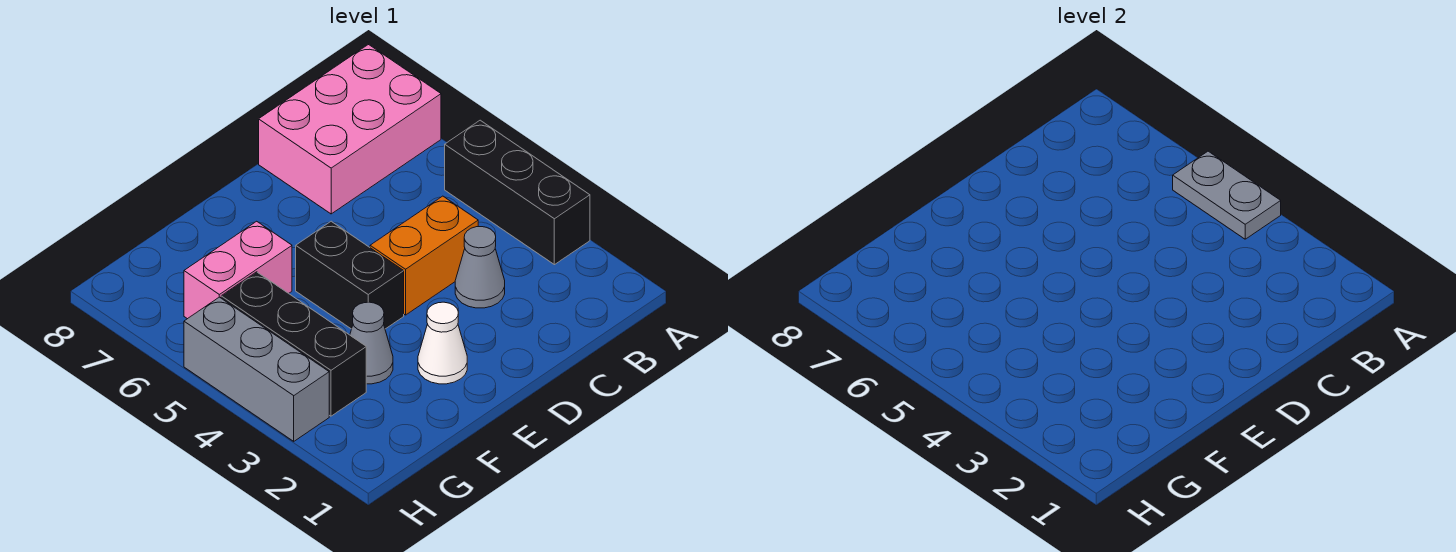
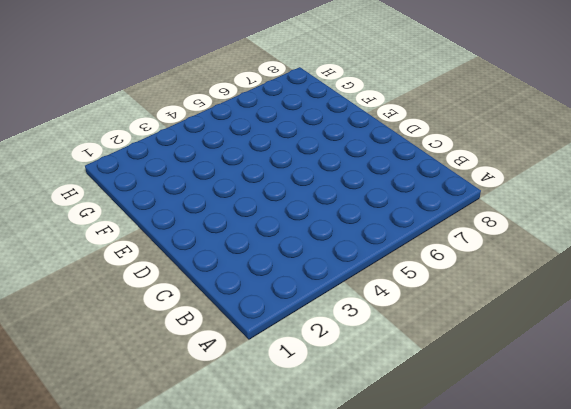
none -> black brick A3:A5 level 1
none -> pink brick A7:C8 level 1

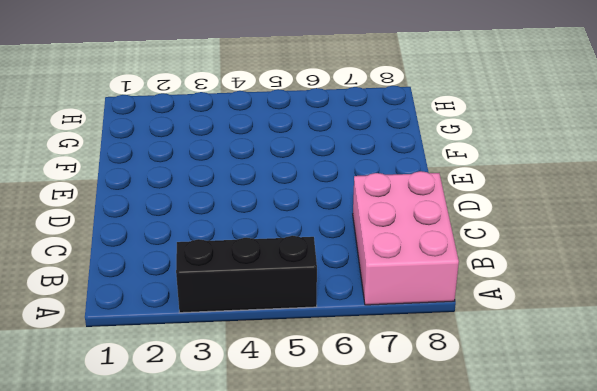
none -> grey cone C3 level 1
none -> orange brick C4:D4 level 1

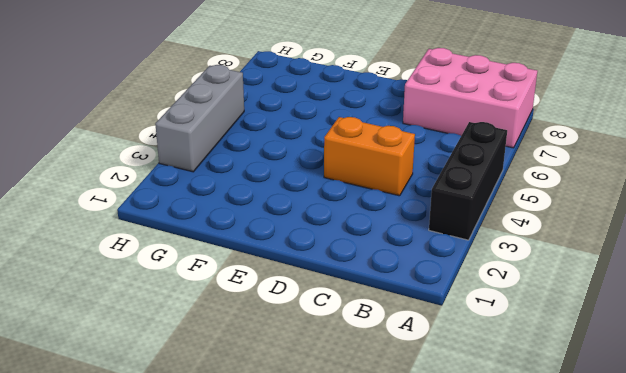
none -> grey cone C3 level 1
none -> white cone E2 level 1

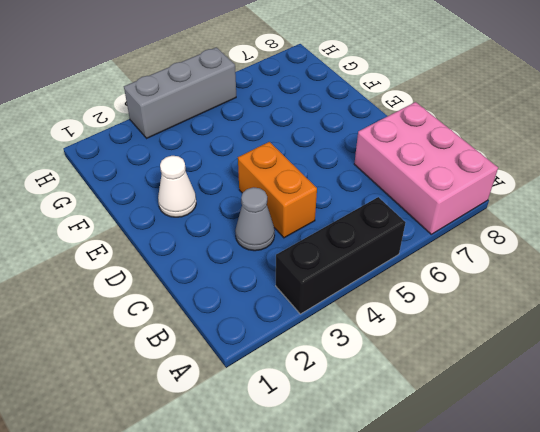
none -> black brick E4:E5 level 1
none -> grey cone F3 level 1

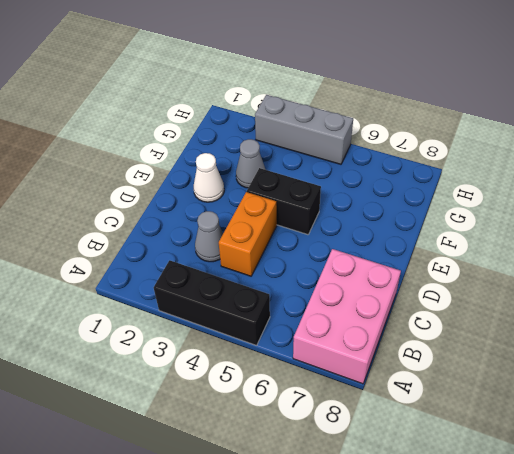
none -> pink brick F6:G6 level 1
none -> black brick G3:G5 level 1

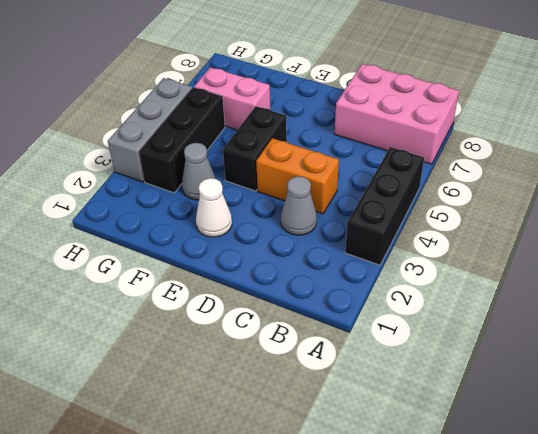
none -> grey plate A4:A5 level 2

